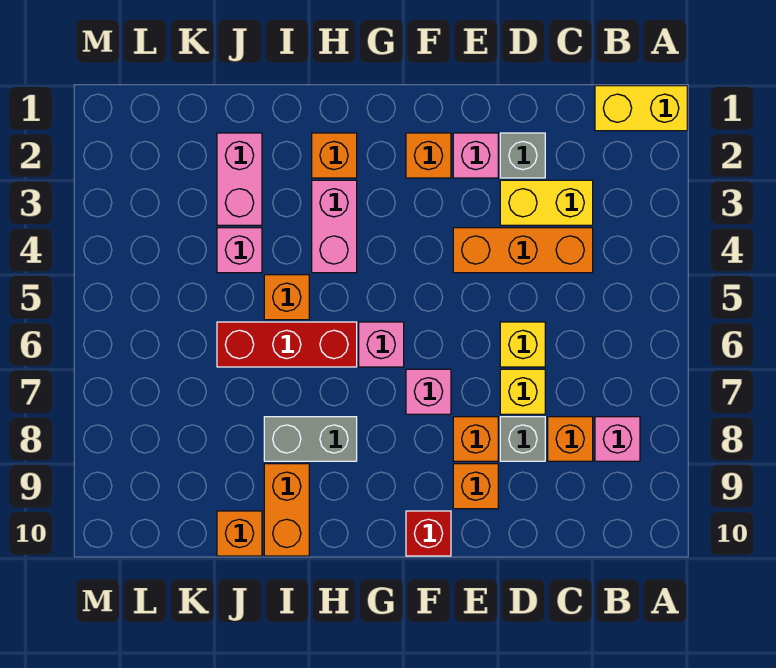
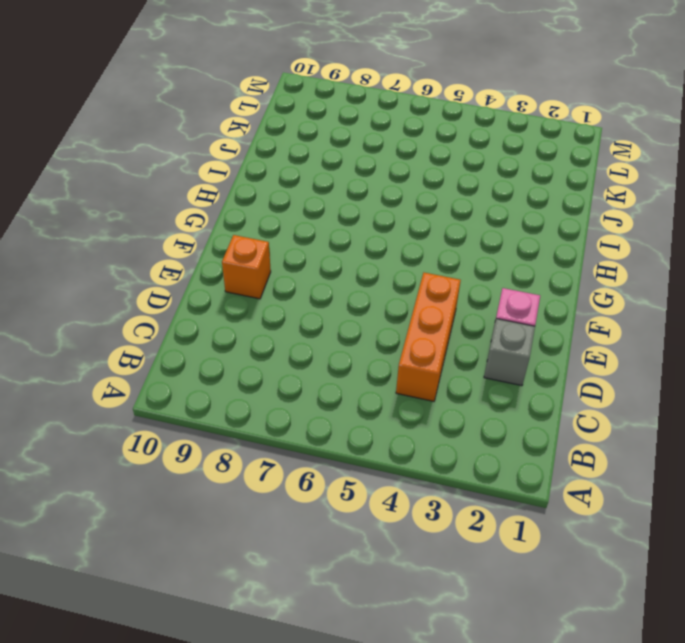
none -> yellow brick A1:B1 level 1
none -> pink brick B8 level 1
none -> yellow brick C3:D3 level 1

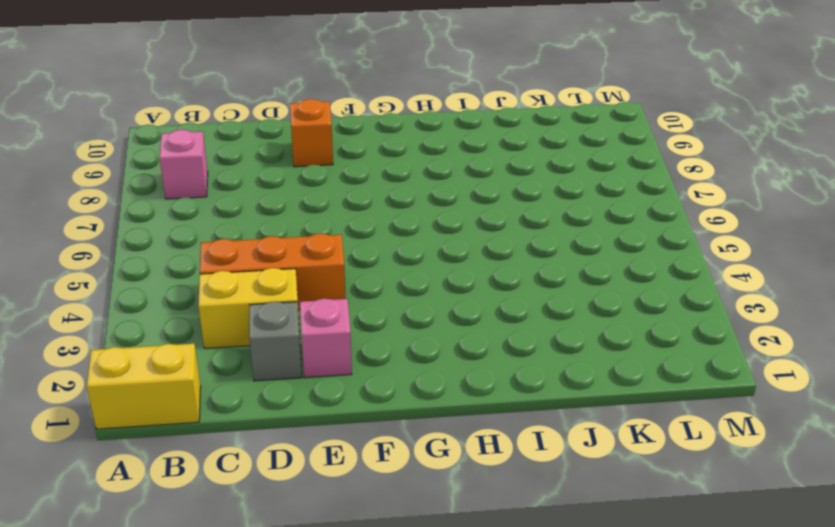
none -> orange brick C8 level 1
none -> yellow brick D6 level 1
none -> yellow brick D7 level 1

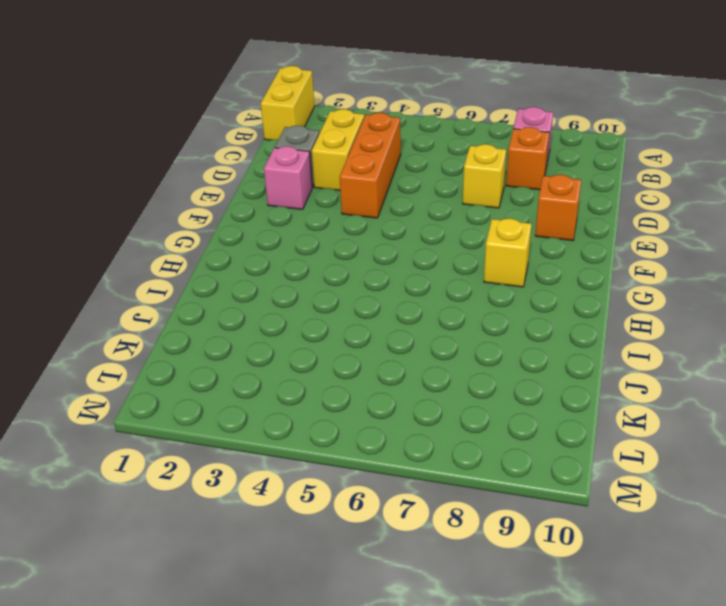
yellow brick G8 level 1 -> yellow brick D6 level 1
none -> grey brick D8 level 1
none -> orange brick E8 level 1
none -> orange brick F2 level 1

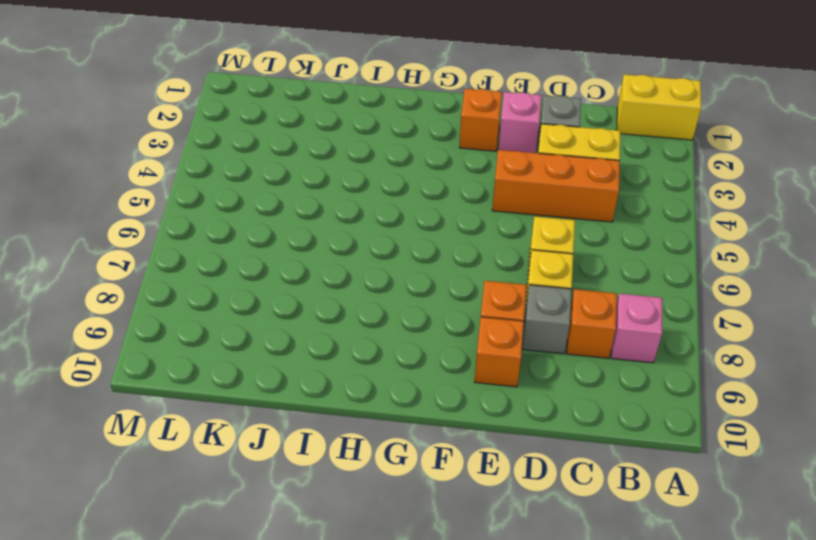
none -> pink brick F7 level 1
none -> red brick F10 level 1
none -> pink brick G6 level 1

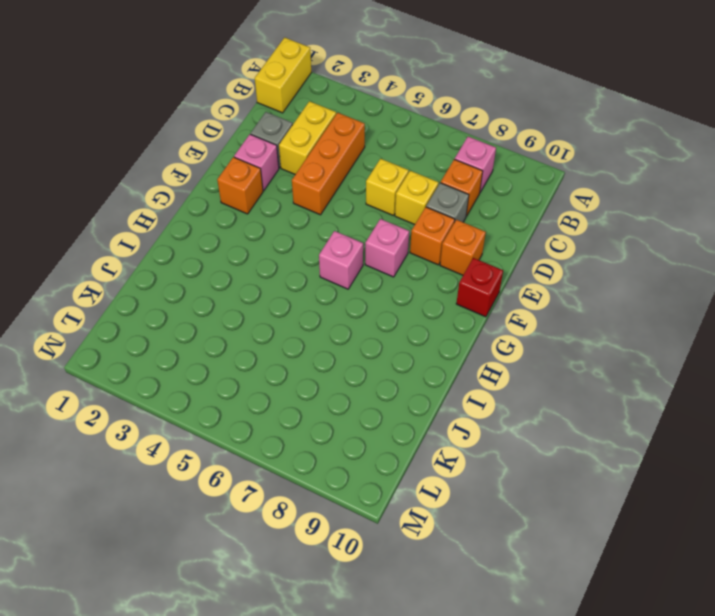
none -> orange brick H2 level 1
none -> pink brick H3:H4 level 1
none -> red brick H6:J6 level 1

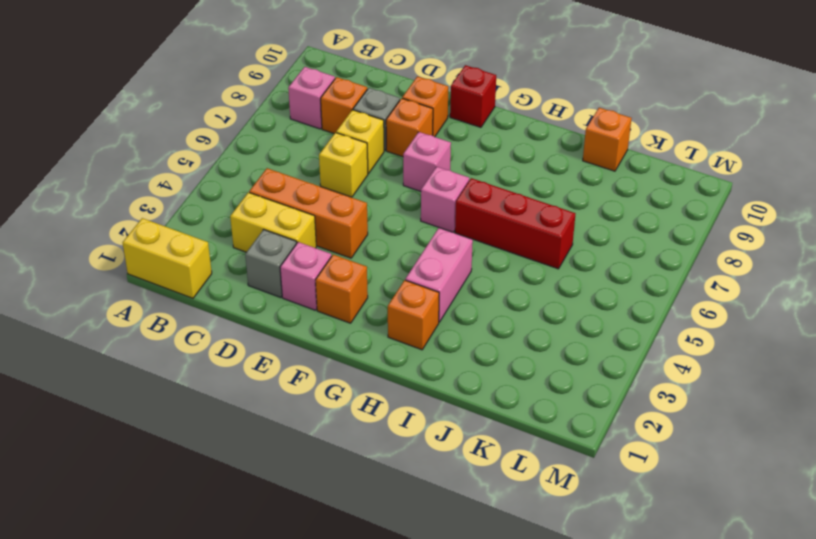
none -> grey brick H8:I8 level 1
none -> orange brick I5 level 1
none -> orange brick I9:I10 level 1

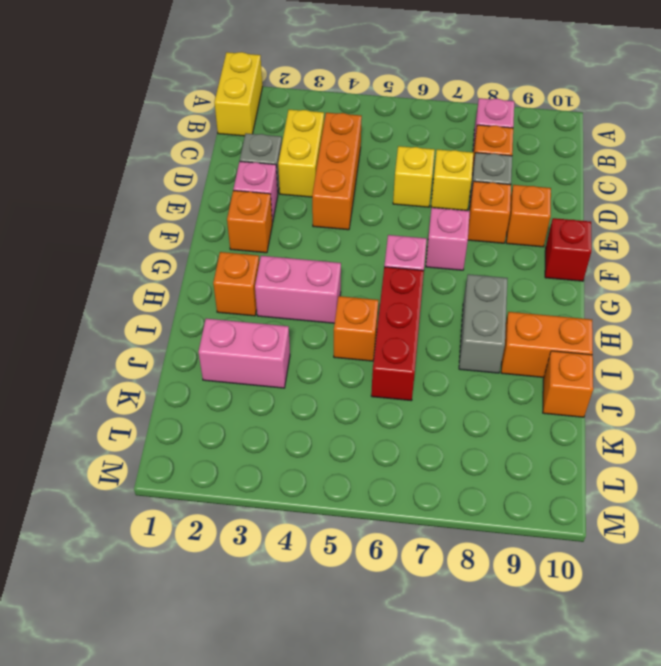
none -> pink brick J4 level 1

